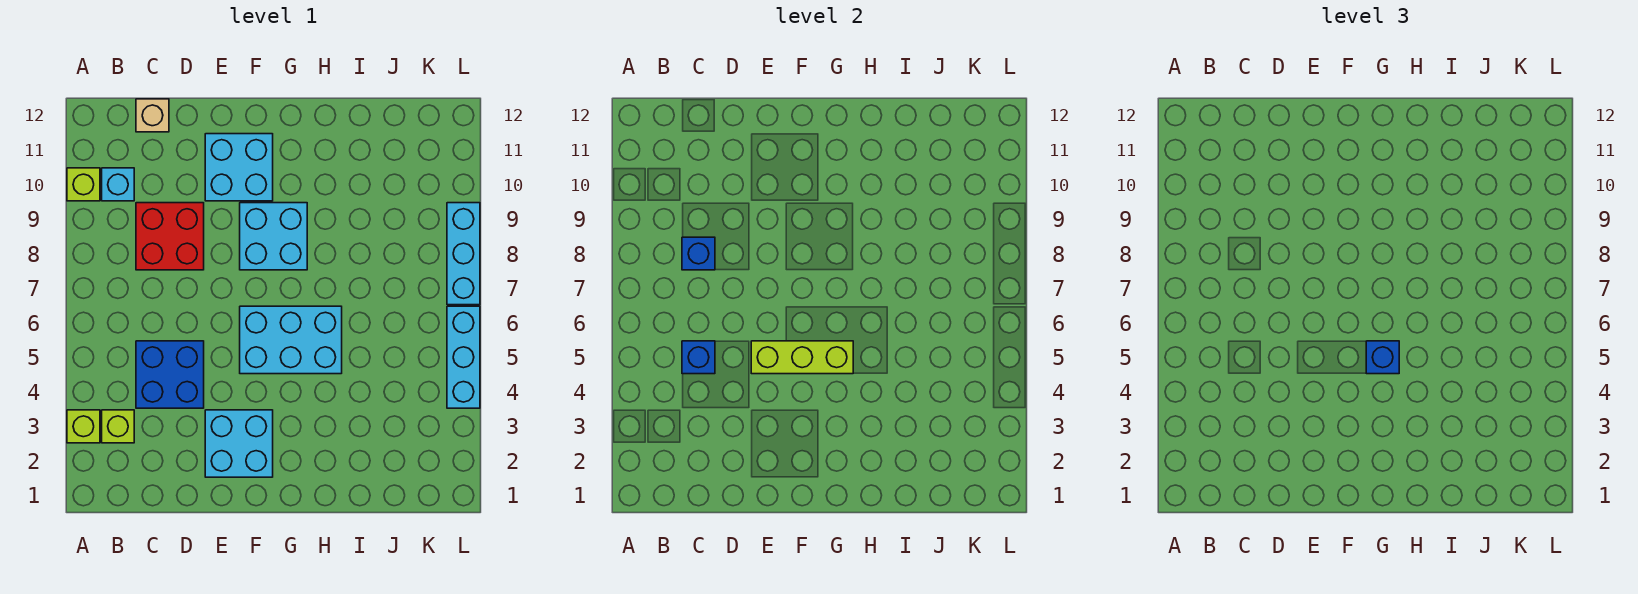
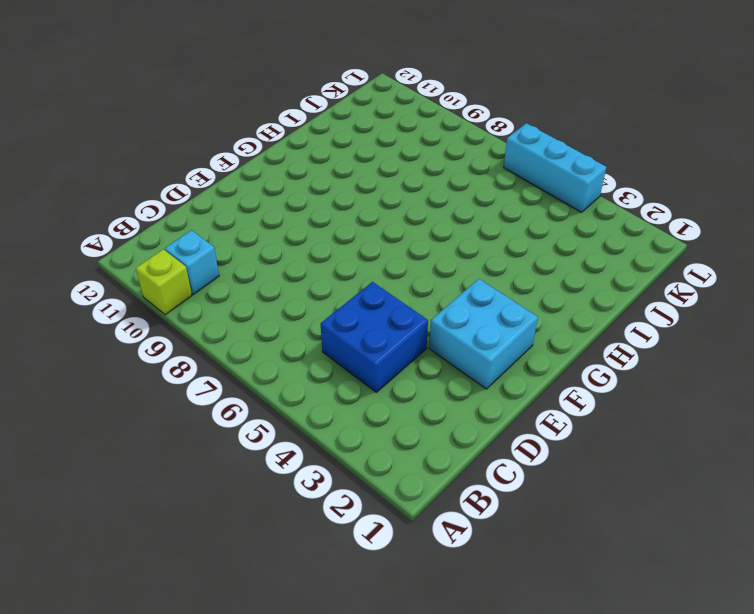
none -> lime brick A3 level 1
none -> lime brick B3 level 1
none -> red brick C8:D9 level 1

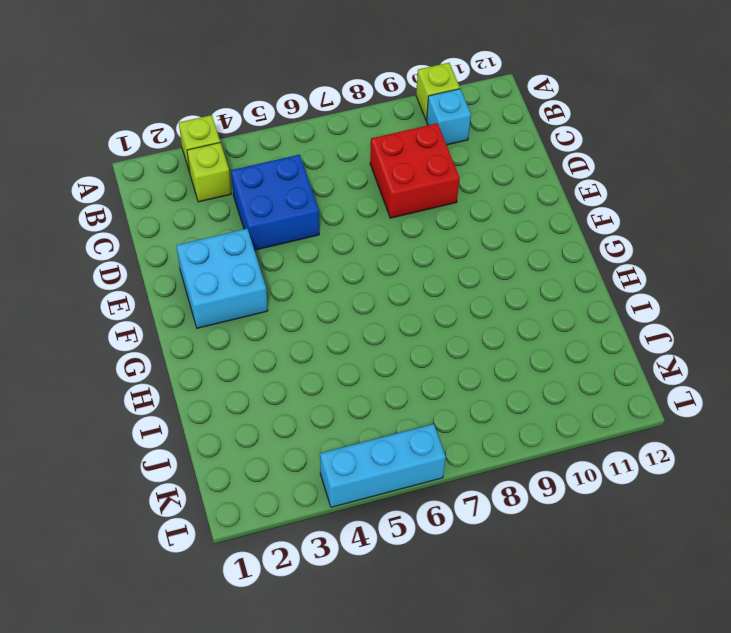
none -> tan brick C12 level 1
none -> cyan brick E10:F11 level 1
none -> cyan brick F5:H6 level 1

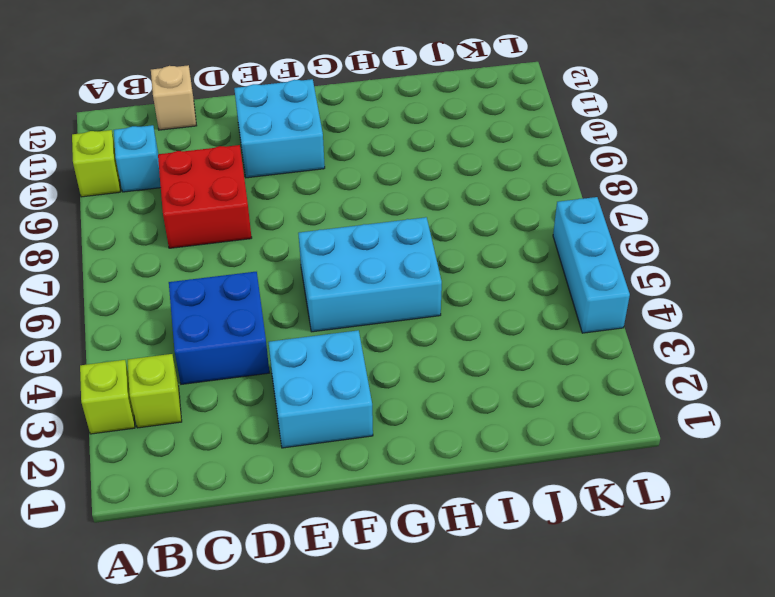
none -> cyan brick F8:G9 level 1
none -> cyan brick L7:L9 level 1
none -> blue brick C5 level 2

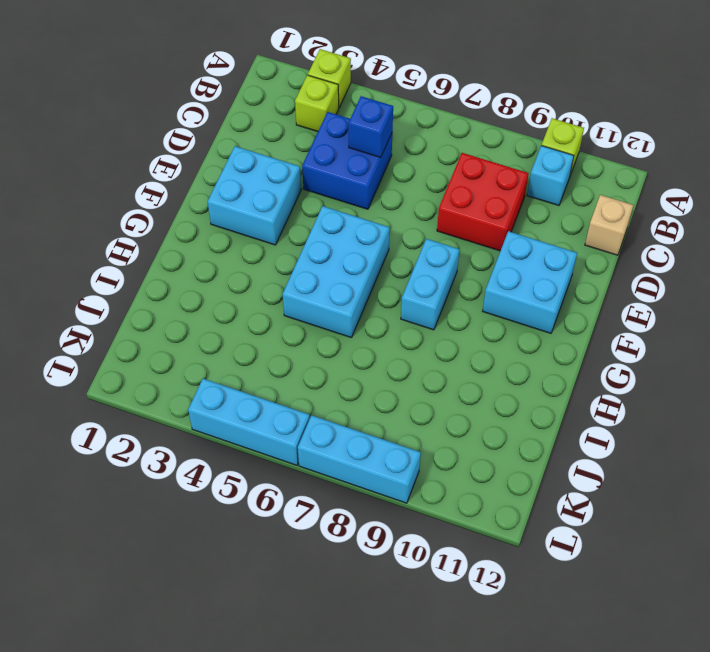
cyan brick F8:G8 level 1 -> cyan brick F8:G9 level 1
none -> blue brick C8 level 2
none -> lime brick E5:G5 level 2
none -> blue brick G5 level 3

